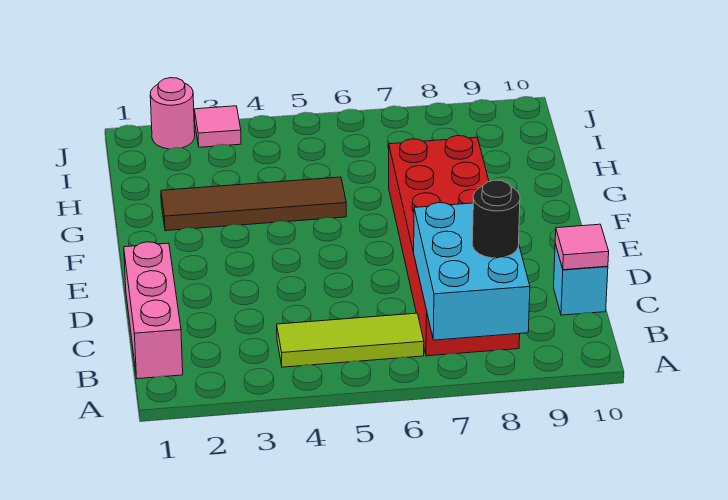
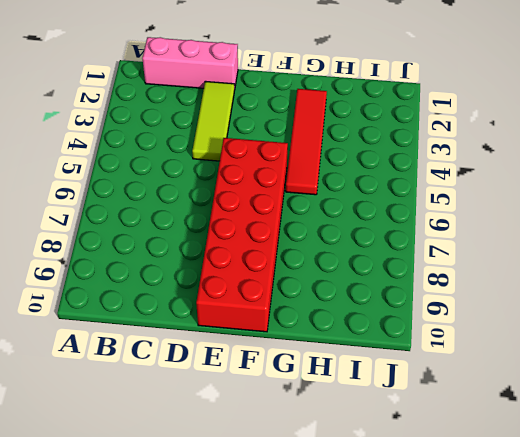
lime tile D2:D4 level 1 -> lime tile B4:B6 level 1
red brick E5:F10 level 1 -> red brick B7:G8 level 1
red tile G2:G5 level 1 -> brown tile G2:G5 level 1
none -> cyan brick C10 level 1
none -> pink round brick J2 level 1

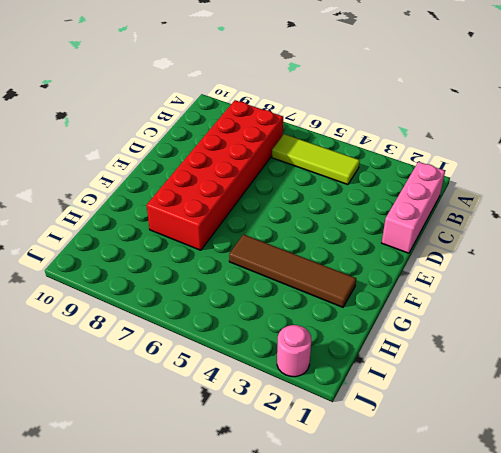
none -> cyan brick C10 level 1
none -> pink tile J3 level 1

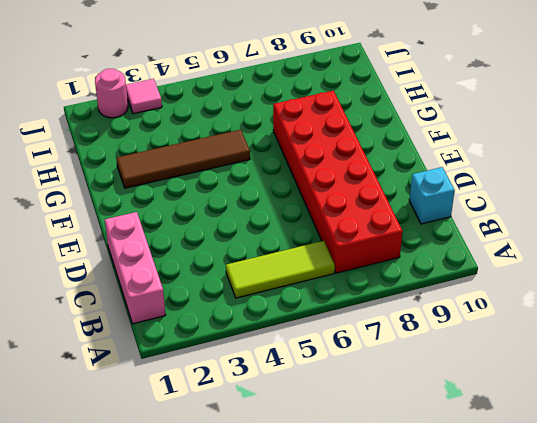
none -> cyan brick A7:C8 level 2
none -> pink tile C10 level 2

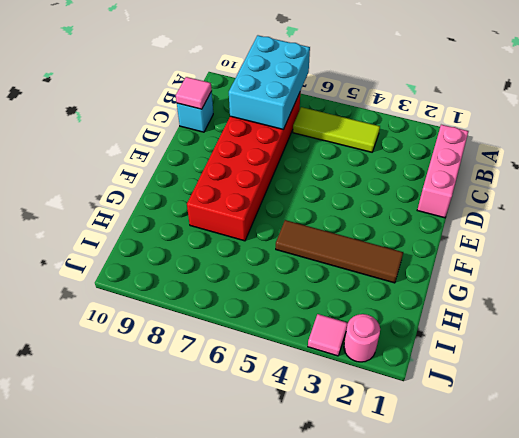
none -> black round brick B8 level 3

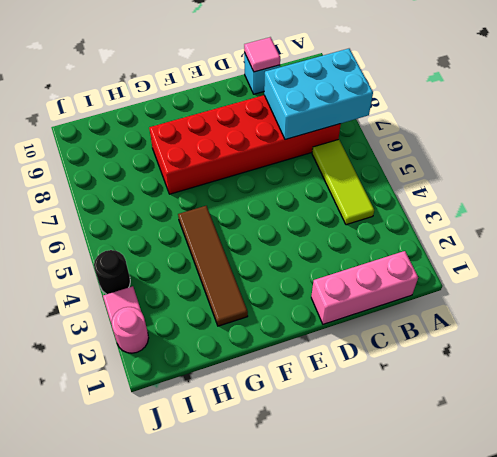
black round brick J4 level 1 -> black round brick B8 level 3

